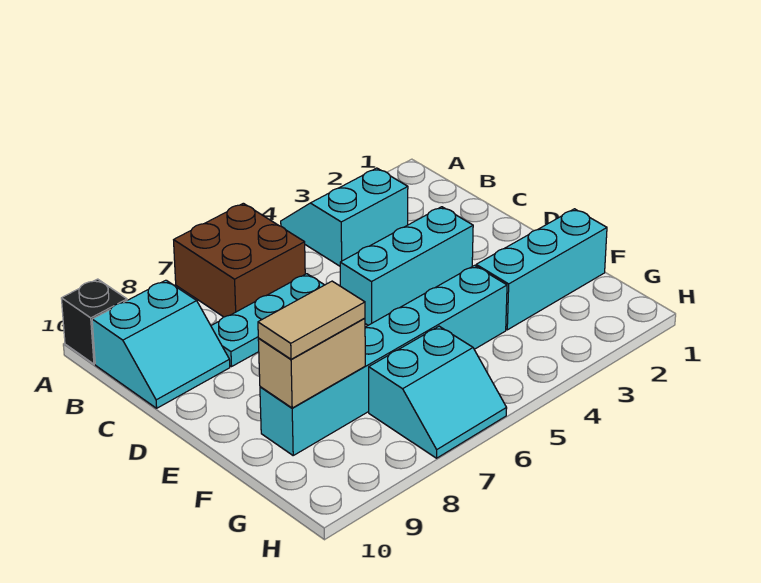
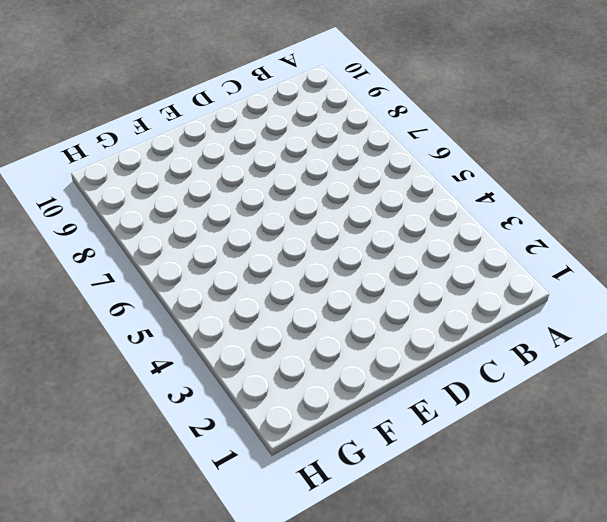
none -> cyan slope A3:B4 level 1 top B
none -> brown brick A6:B7 level 1

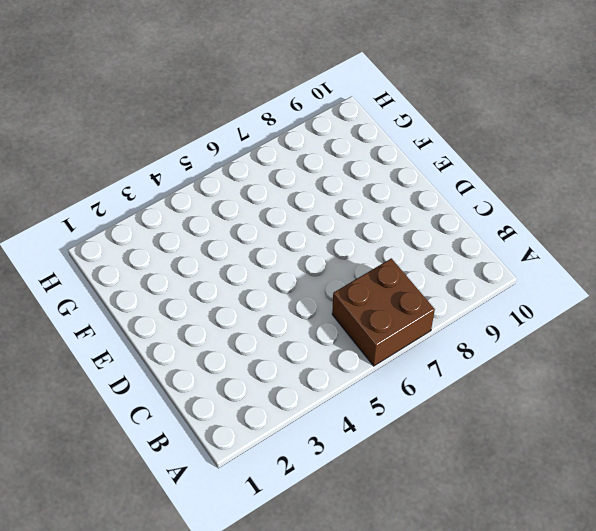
none -> cyan slope A3:B4 level 1 top B
none -> black brick A10 level 1

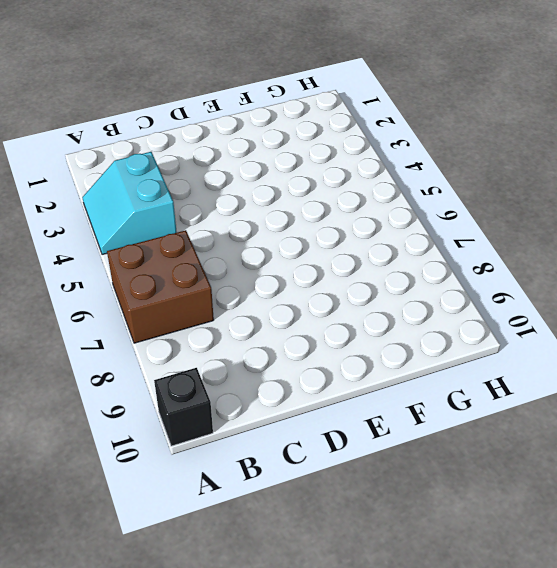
none -> cyan slope B9:C10 level 1 top B
none -> cyan plate C6:C8 level 1

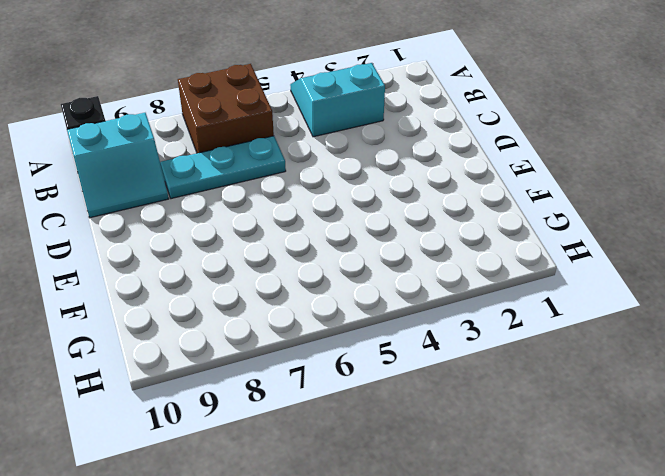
none -> cyan brick D3:D5 level 1
none -> cyan brick F1:F3 level 1

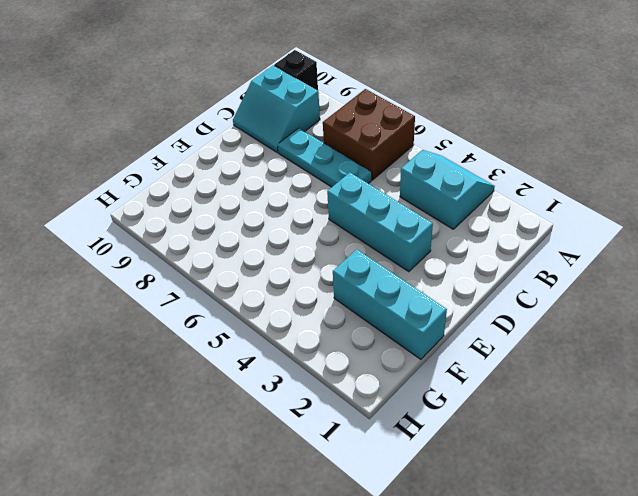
none -> cyan brick F4:F9 level 1
none -> cyan slope G6:H7 level 1 top G

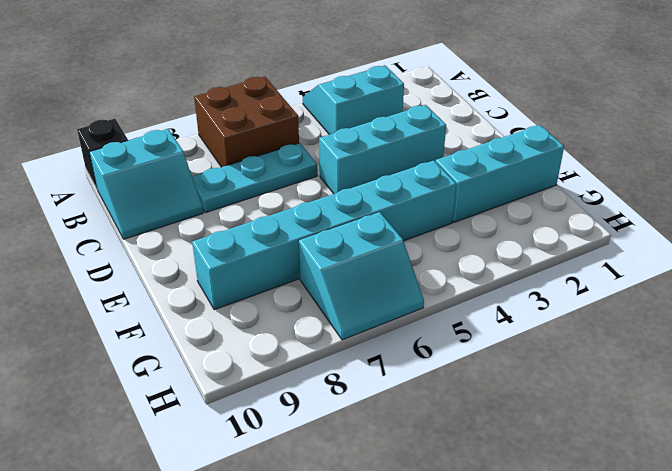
none -> tan brick F8:F9 level 2
none -> tan tile F8:F9 level 3

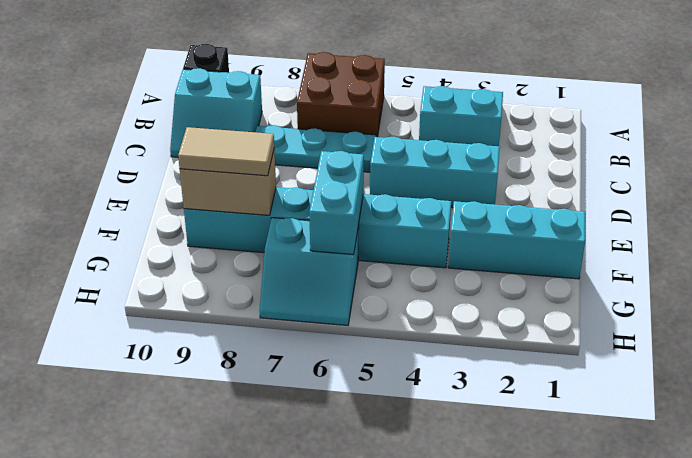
cyan brick F6:G6 level 2 -> none

